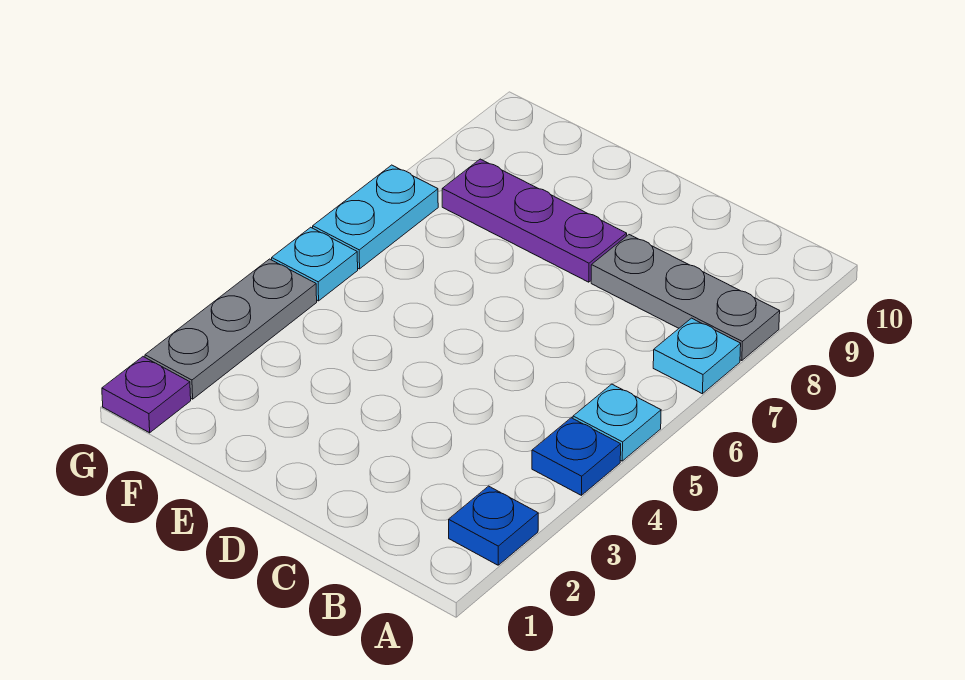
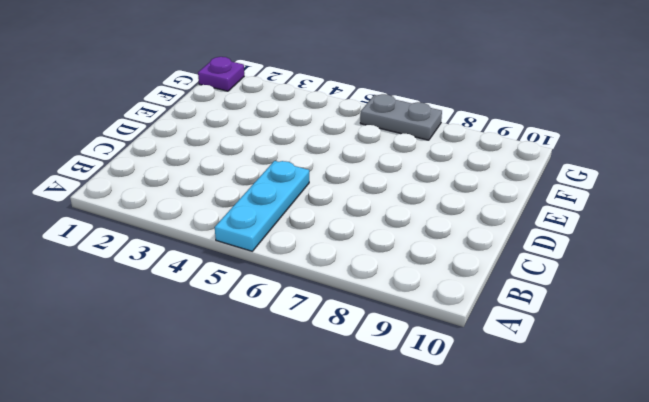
cyan plate A5:C5 level 1 -> cyan plate A5 level 1
grey plate G6:G7 level 1 -> cyan plate G6:G7 level 1
none -> blue plate A2 level 1
none -> blue plate A4 level 1

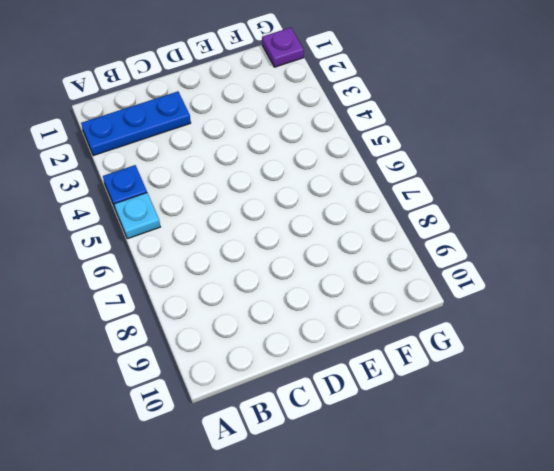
blue plate A2:C2 level 1 -> blue plate A2 level 1
none -> cyan plate A7 level 1
none -> grey plate A8:C8 level 1

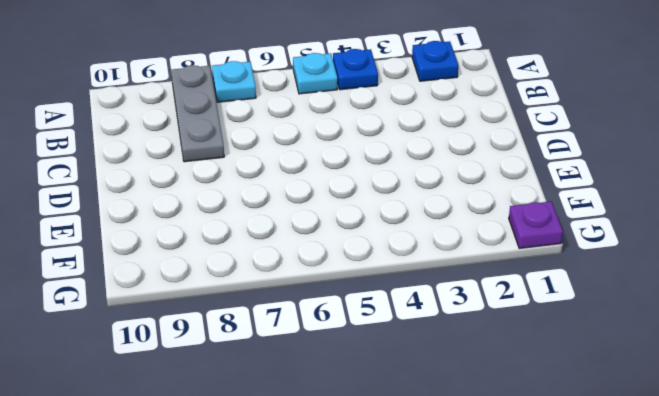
none -> purple plate D8:F8 level 1
none -> grey plate G2:G4 level 1

